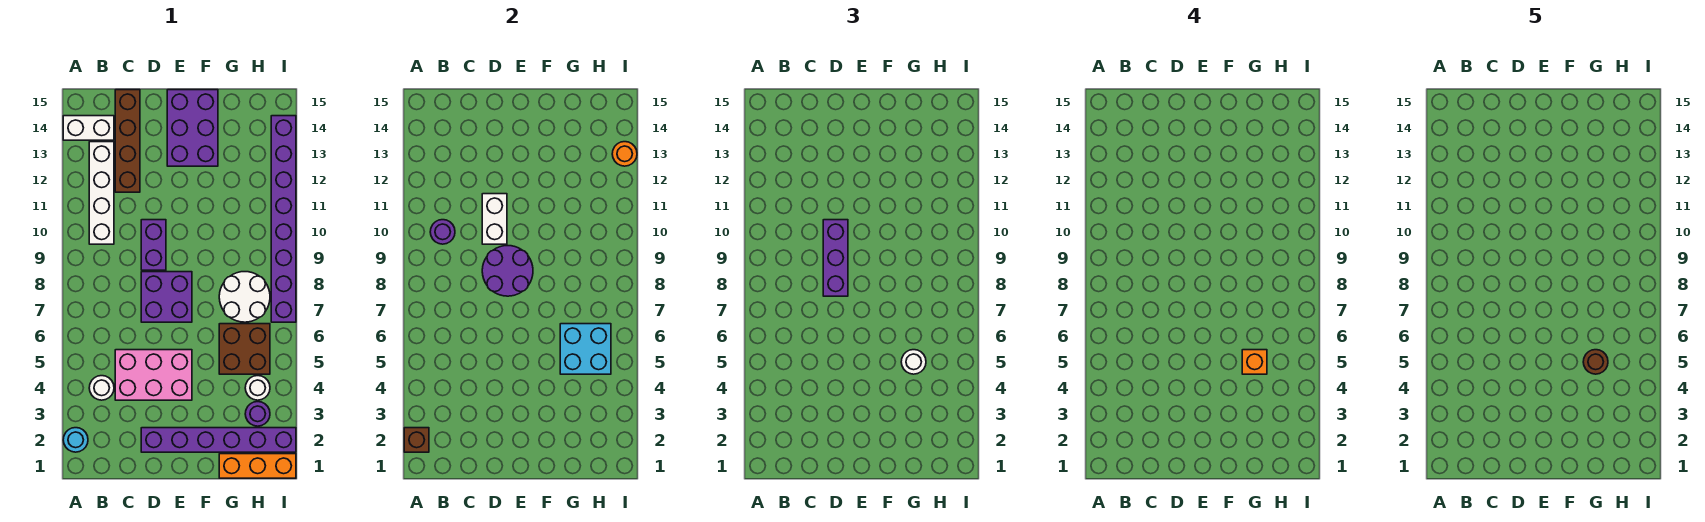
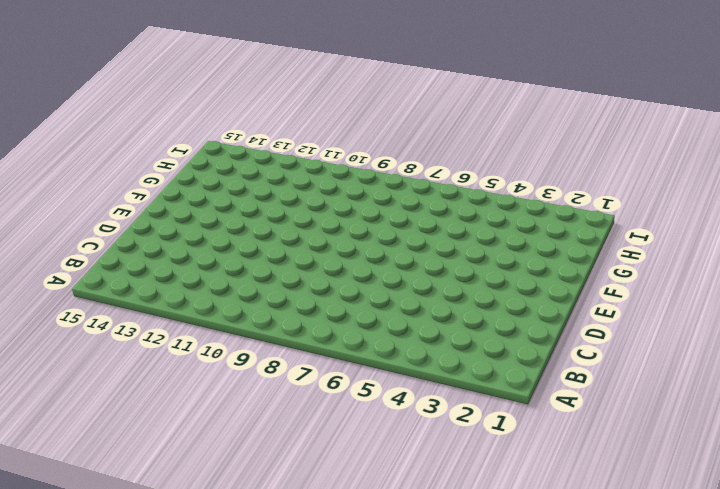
none -> cyan round brick A2 level 1
none -> white brick A14:B14 level 1
none -> white round brick B4 level 1

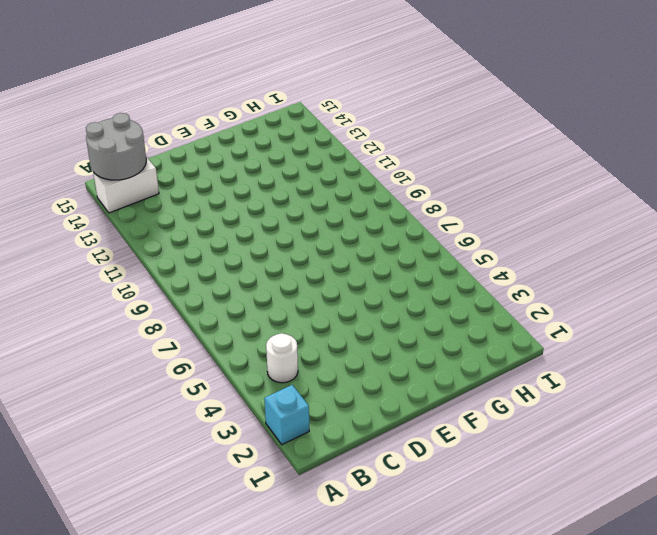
cyan brick A2 level 1 -> cyan round brick A2 level 1
grey round brick A14:B15 level 2 -> none
none -> white brick B10:B13 level 1
none -> pink brick C4:E5 level 1
none -> brown brick C12:C15 level 1

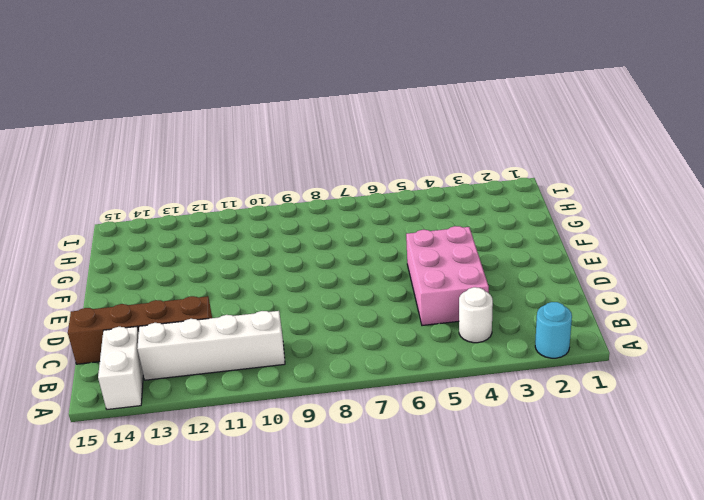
none -> purple brick D2:I2 level 1
none -> purple brick D7:E8 level 1
none -> purple brick D9:D10 level 1

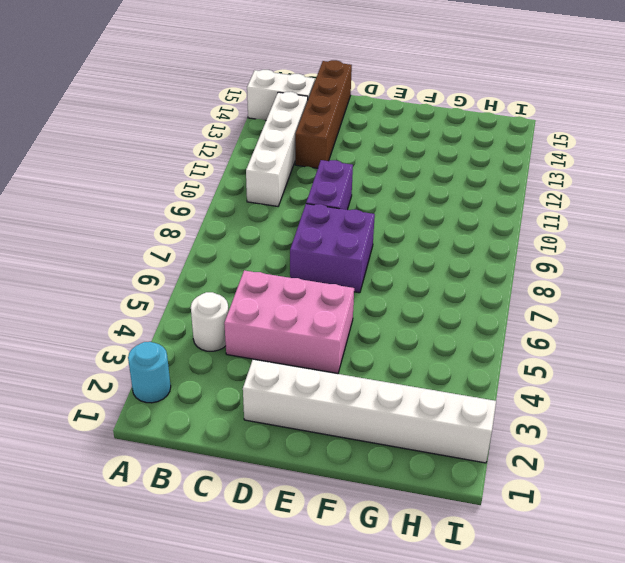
white brick D2:I2 level 1 -> purple brick D2:I2 level 1
none -> purple brick E13:F15 level 1
none -> orange brick G1:I1 level 1
none -> brown brick G5:H6 level 1

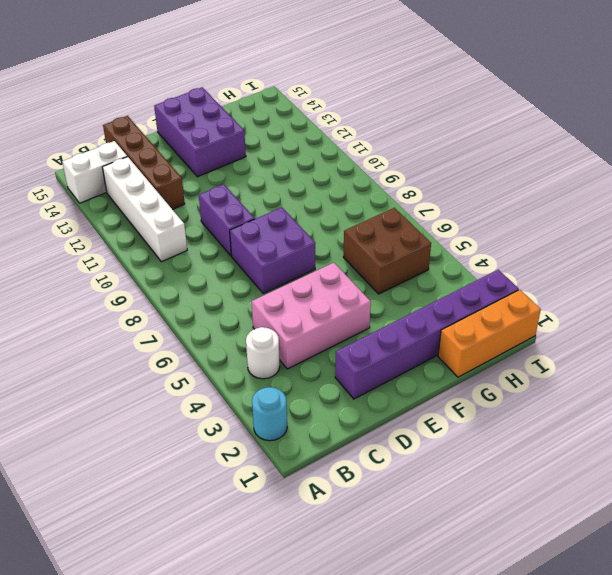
none -> white round brick G7:H8 level 1
none -> purple round brick H3 level 1
none -> white round brick H4 level 1

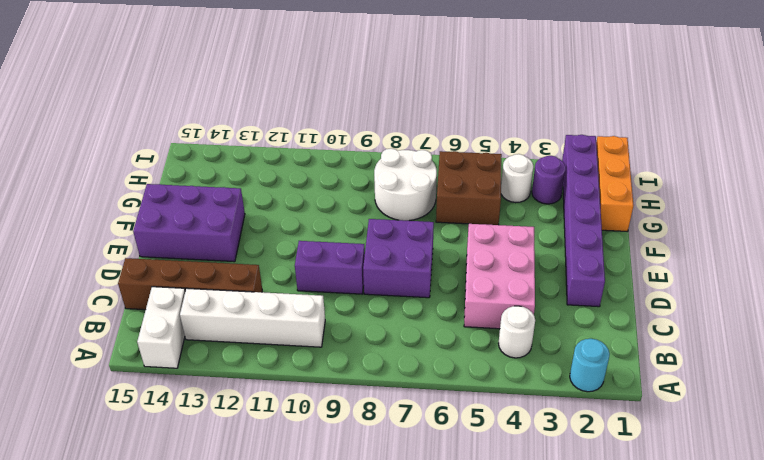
none -> purple brick I7:I14 level 1
none -> brown brick A2 level 2
none -> purple round brick B10 level 2

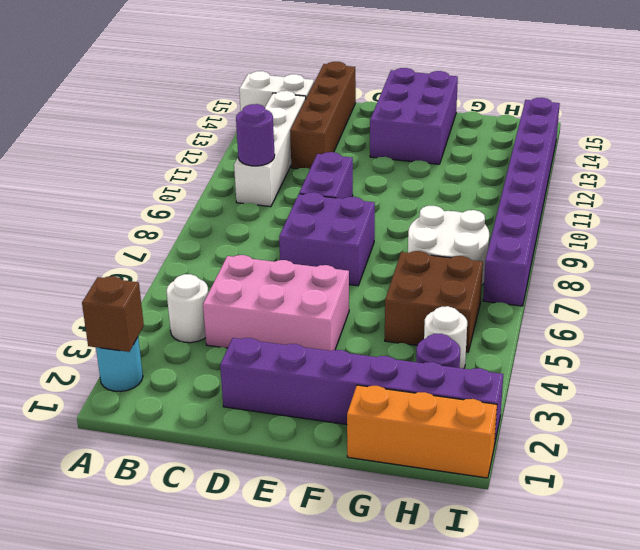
none -> purple round brick D8:E9 level 2
none -> white brick D10:D11 level 2
none -> cyan brick G5:H6 level 2

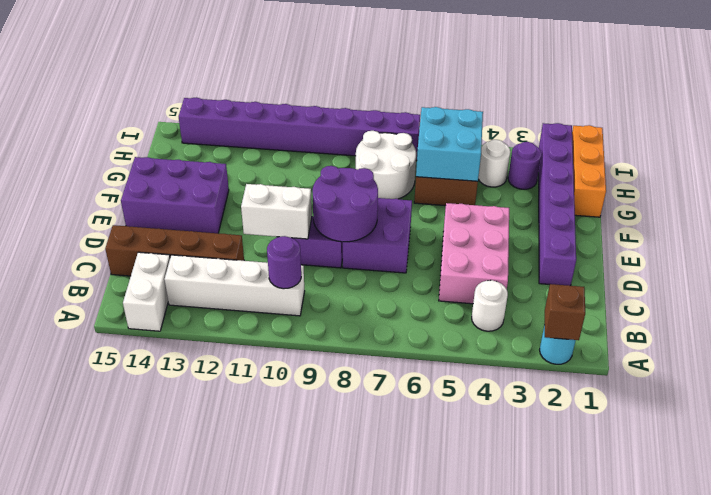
none -> orange round brick I13 level 2
none -> purple brick D8:D10 level 3
none -> white round brick G5 level 3

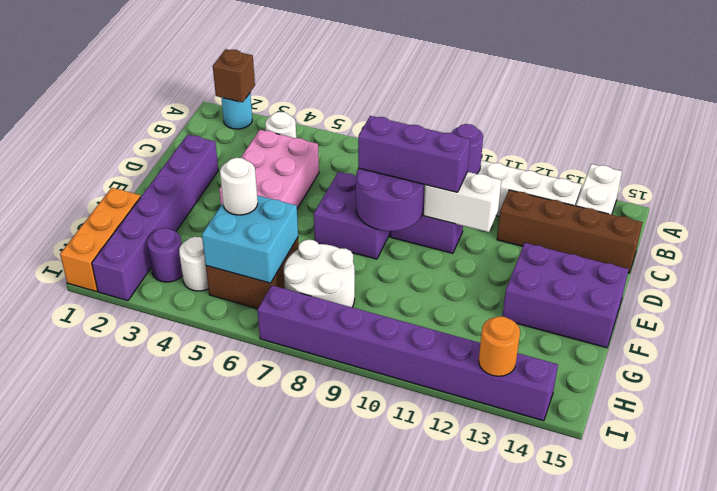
none -> orange brick G5 level 4
none -> brown round brick G5 level 5

